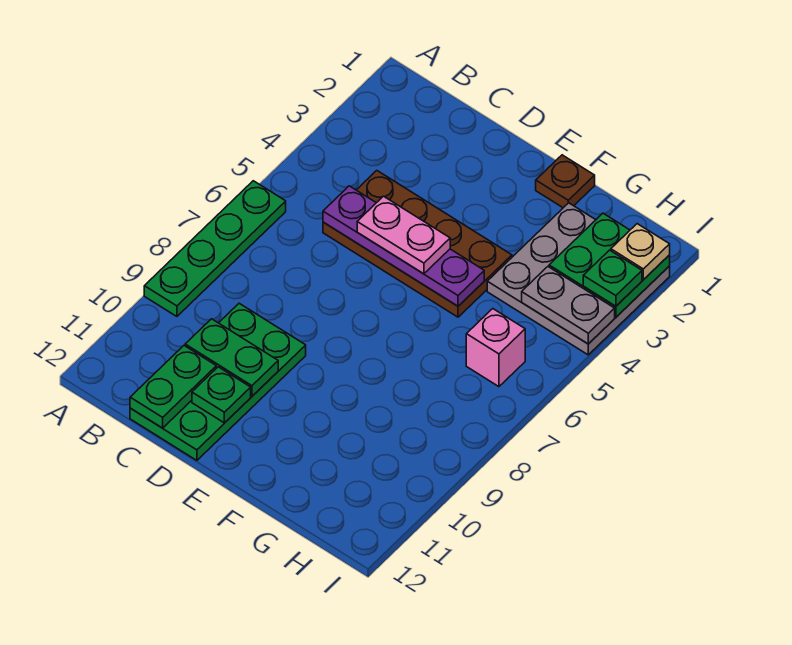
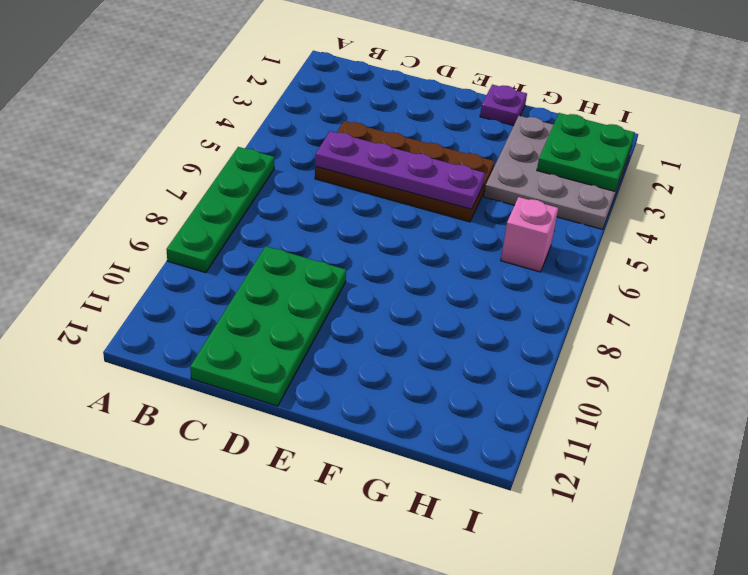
purple plate F1 level 1 -> brown plate F1 level 1
none -> green plate C10:D10 level 2
none -> green plate C11:C12 level 2
none -> green plate D11 level 2

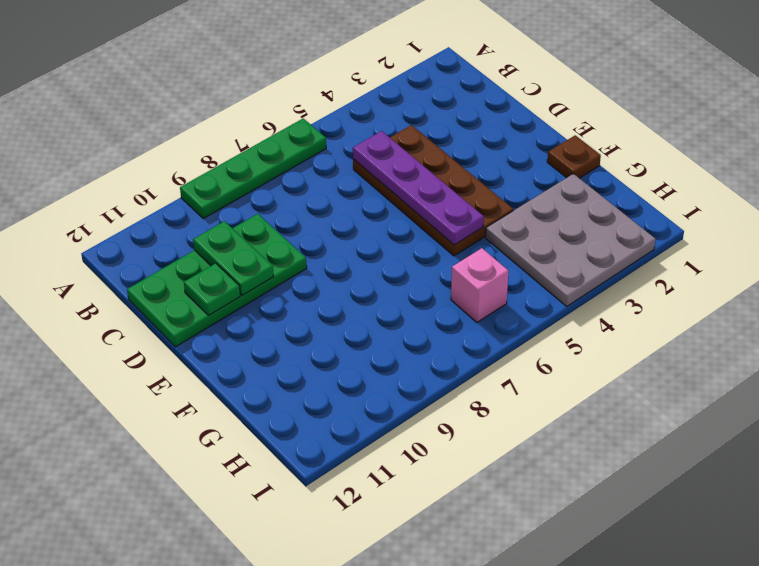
none -> green plate C11:C12 level 2
none -> green plate H2:I3 level 2
none -> grey plate H4:I4 level 2

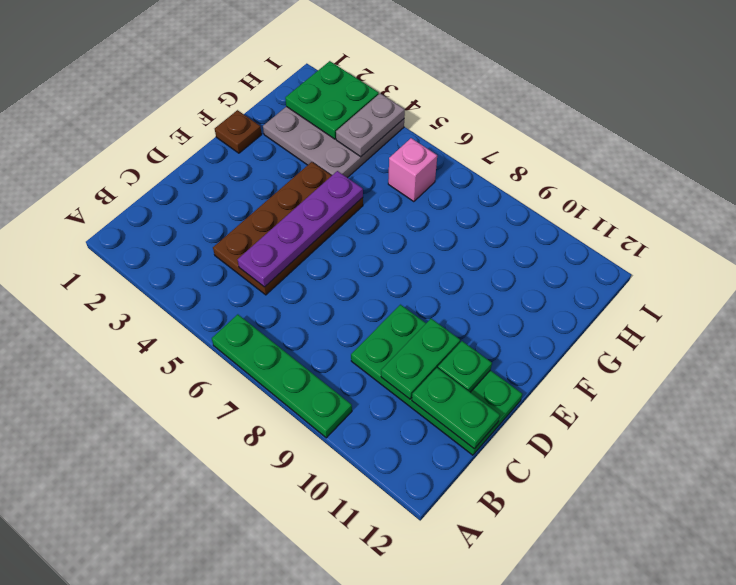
none -> pink plate D5:E5 level 3
none -> tan plate I2 level 3
none -> green plate I3 level 3

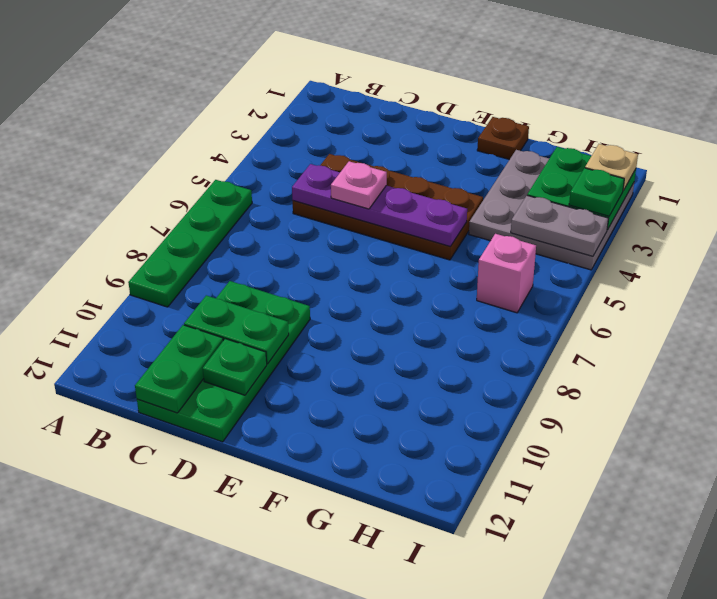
pink plate D5 level 3 -> pink plate D5:E5 level 3

